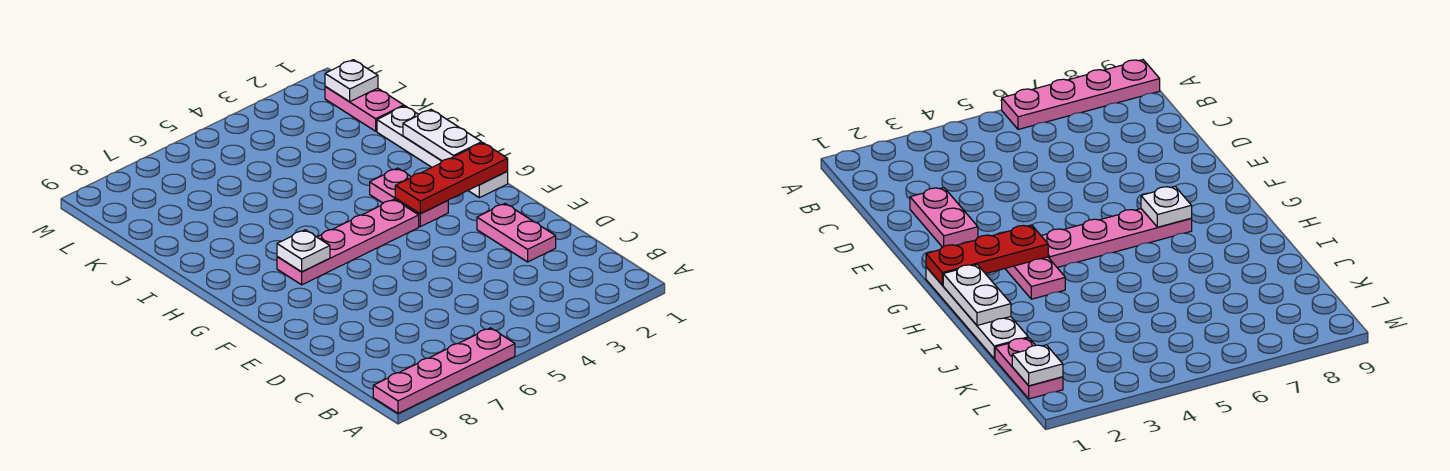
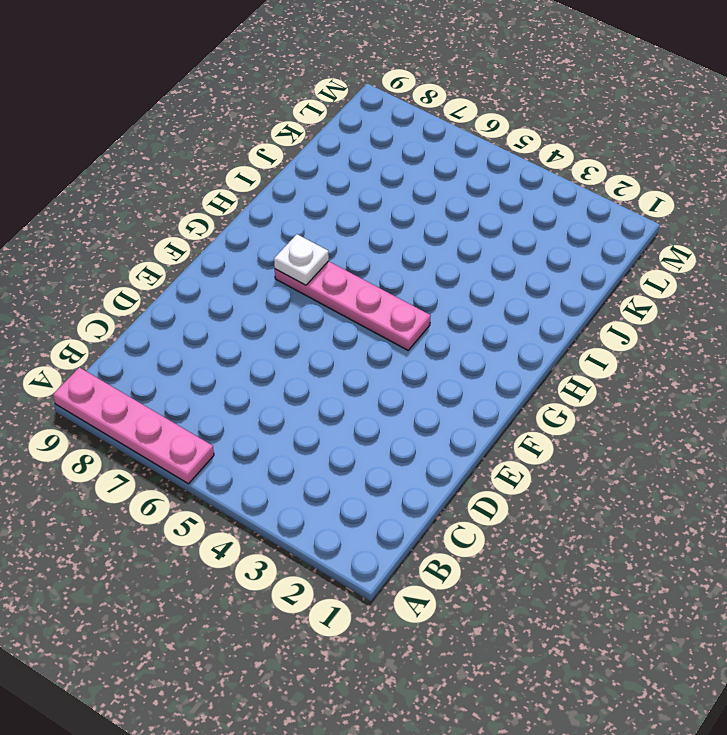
none -> pink plate D2:E2 level 1
none -> white plate G1:J1 level 1

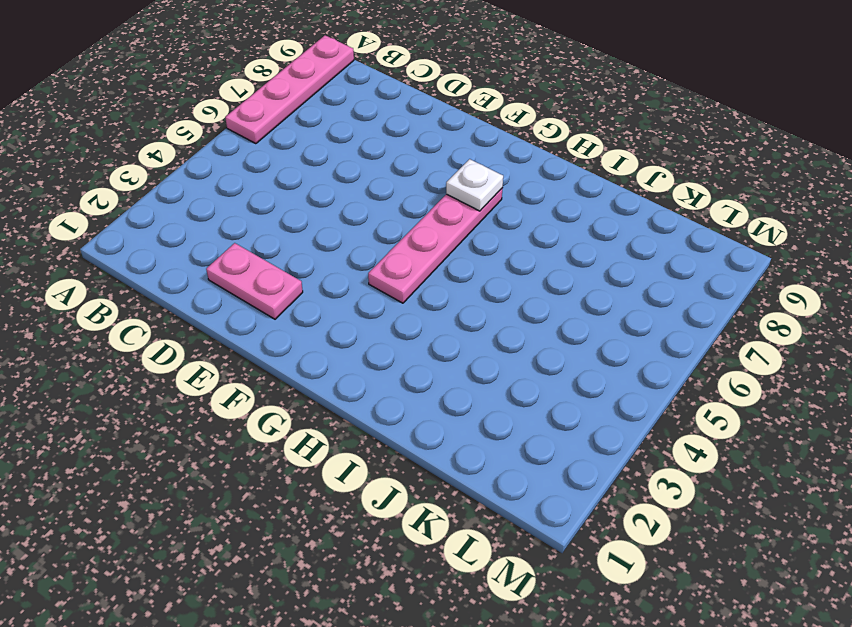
none -> white plate G1:J1 level 1
none -> pink plate G3:H3 level 1

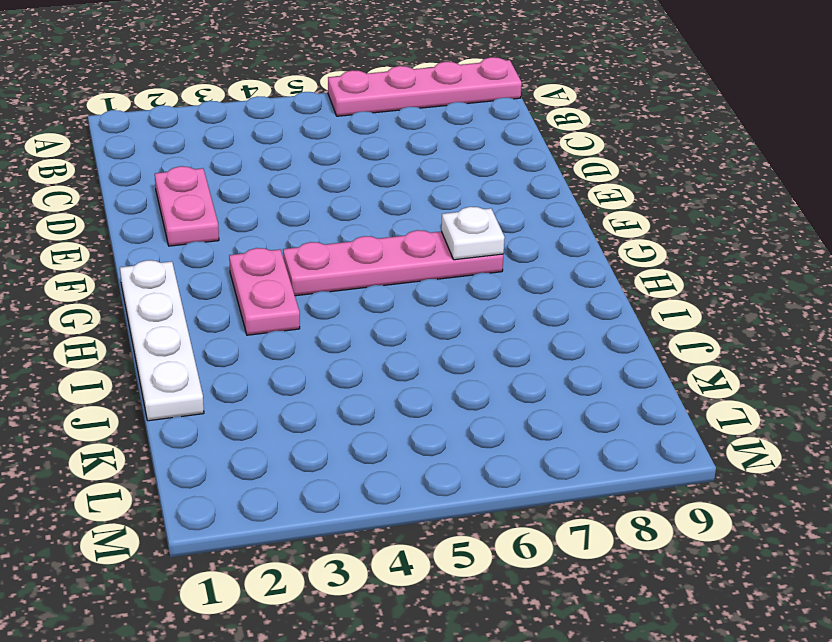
none -> pink plate K1:L1 level 1
none -> red plate G1:G3 level 2

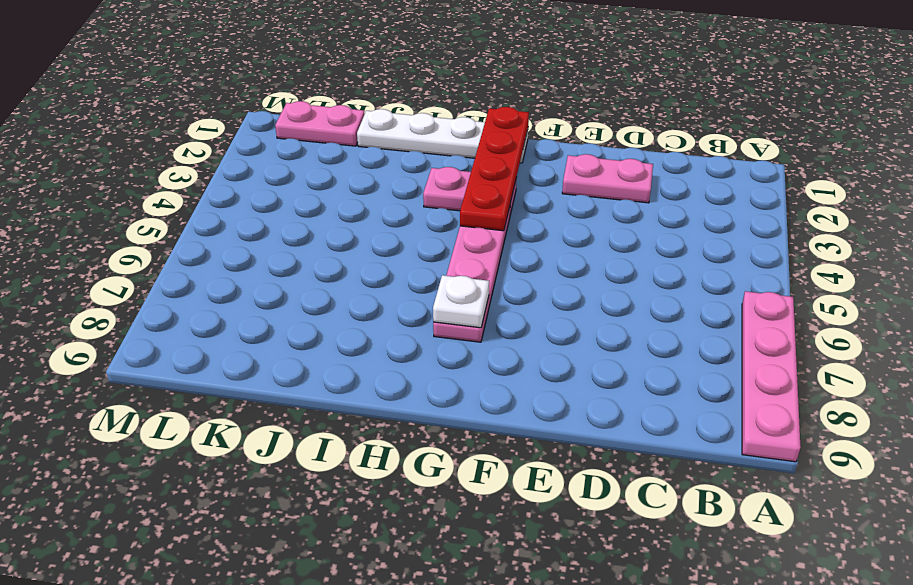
red plate G1:G4 level 2 -> red plate G1:G3 level 2
none -> white plate H1:I1 level 2
none -> white plate L1 level 2

